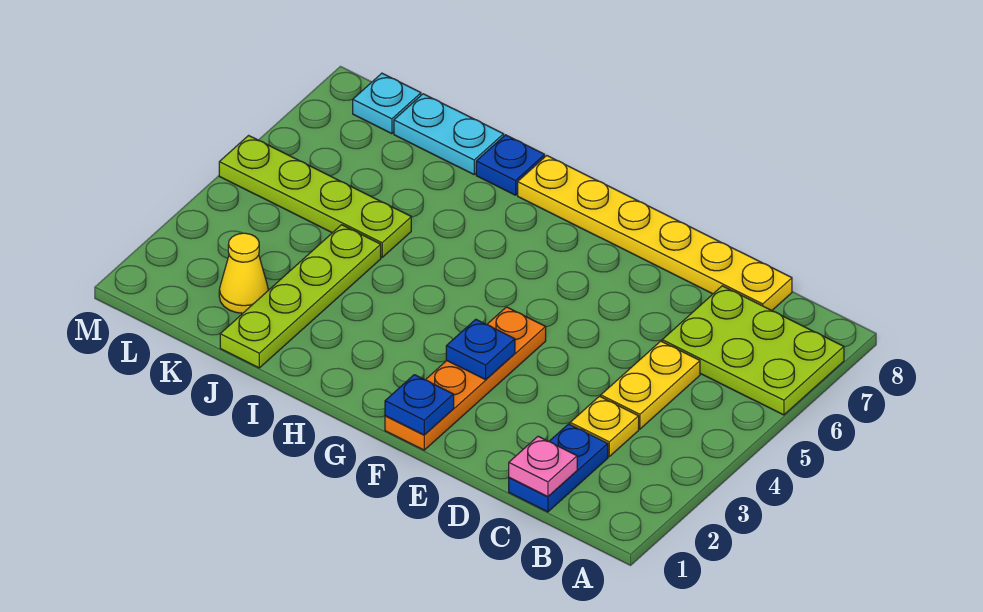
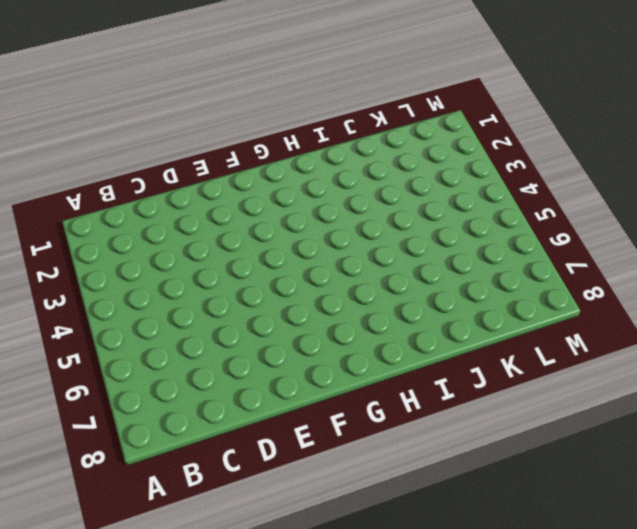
none -> lime plate A6:C7 level 1
none -> blue plate C1:C2 level 1
none -> yellow plate C3 level 1

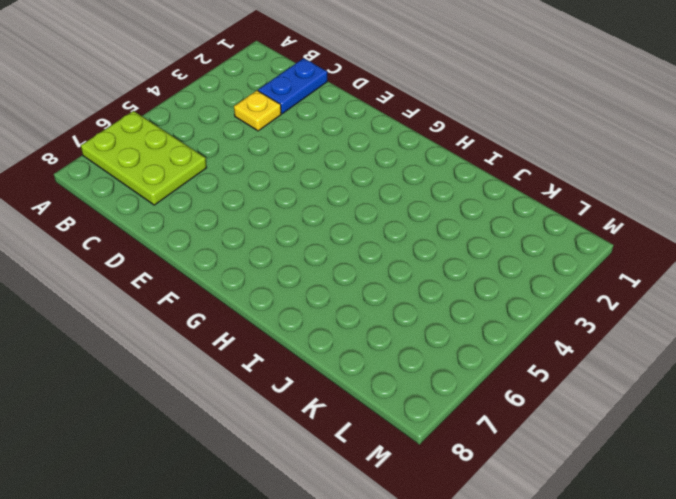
none -> yellow plate C4:C5 level 1
none -> yellow plate C8:H8 level 1
none -> orange plate F1:F4 level 1

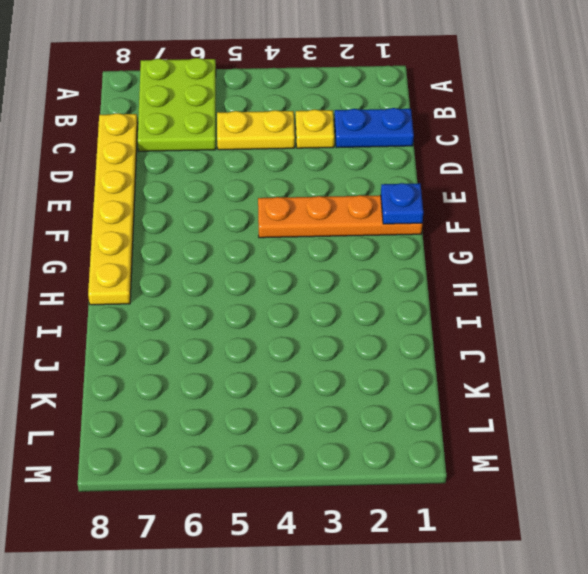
none -> blue plate I8 level 1
none -> lime plate J1:J4 level 1
none -> lime plate J5:M5 level 1

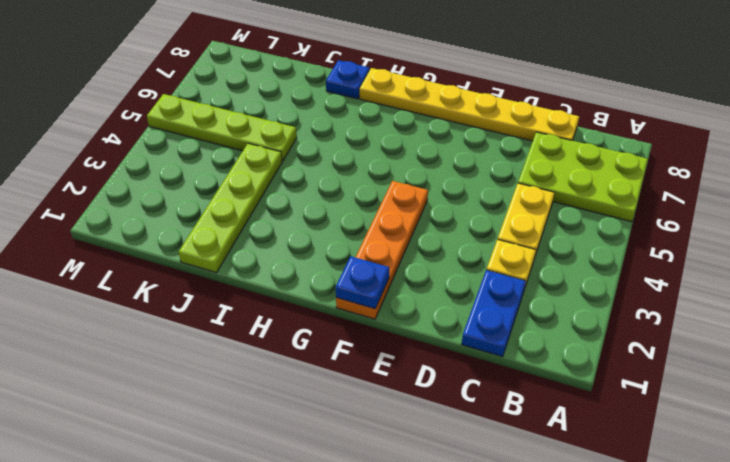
none -> cyan plate J8:K8 level 1
none -> yellow cone K2 level 1
none -> cyan plate L8 level 1

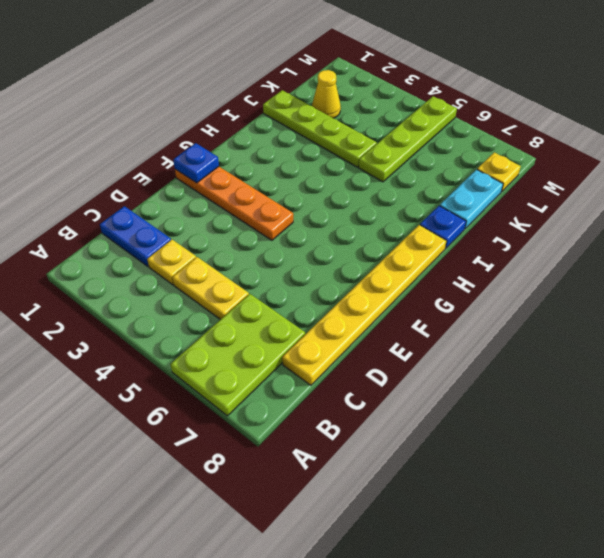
yellow plate L8 level 1 -> cyan plate L8 level 1
none -> pink plate C1 level 2
none -> blue plate F3 level 2

